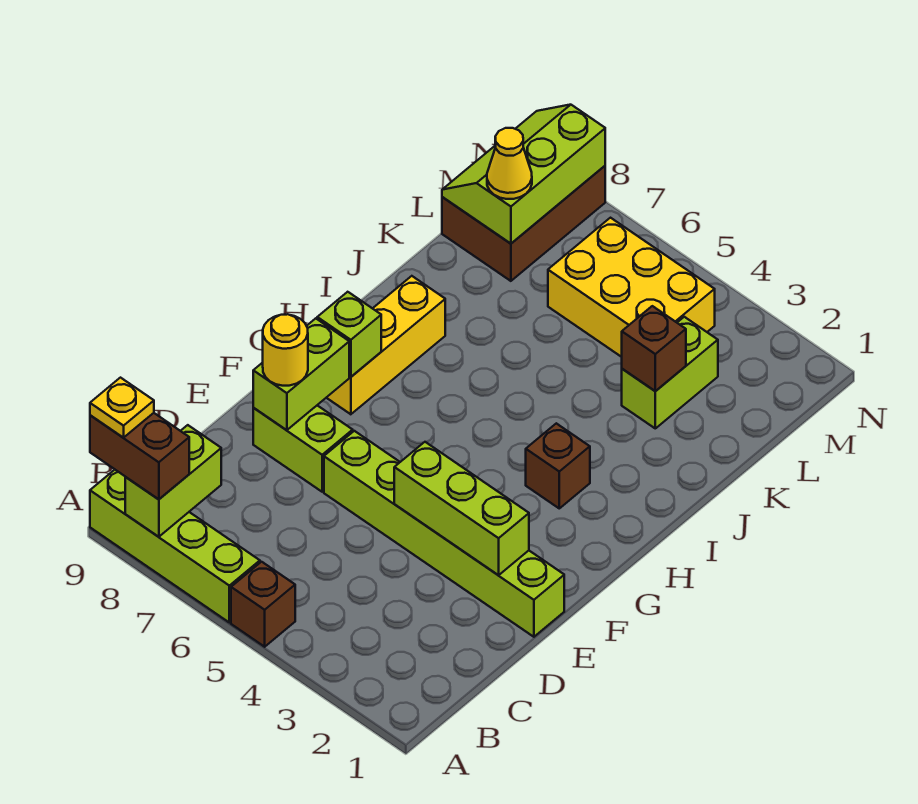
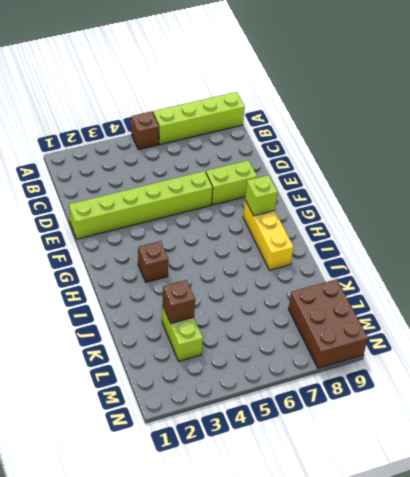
none -> yellow brick L4:M6 level 1
none -> lime brick A8:B8 level 2
none -> lime brick E2:E4 level 2

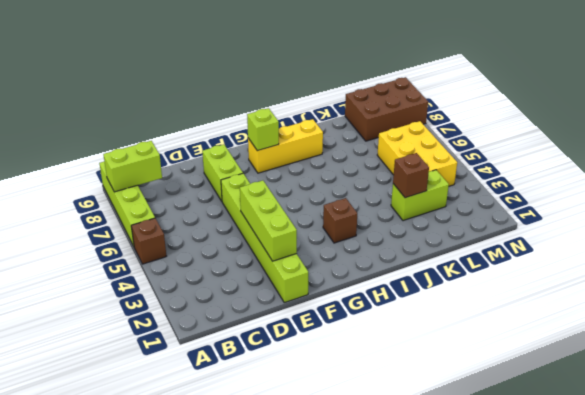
none -> lime brick E8:F8 level 2
none -> lime slope L8:N9 level 2 top 8
none -> brown brick A8:A9 level 3

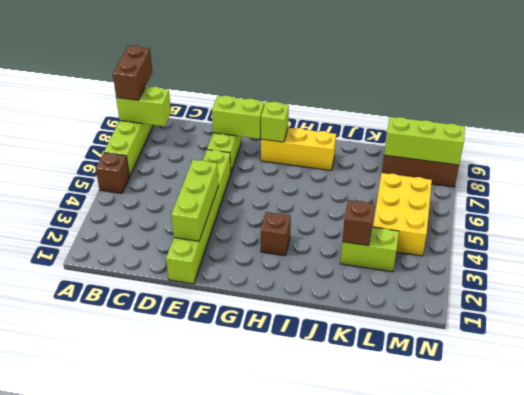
none -> yellow round brick E8 level 3
none -> yellow cone L8 level 3
none -> yellow plate A9 level 4

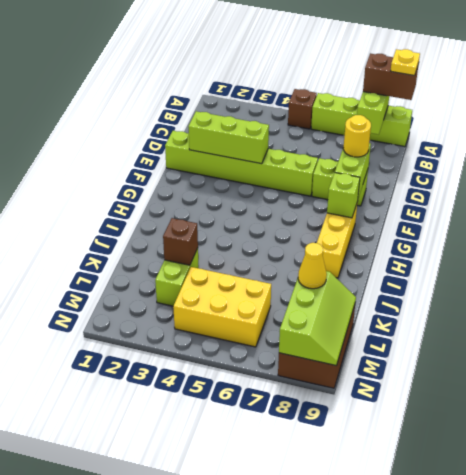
none -> brown brick H3 level 1

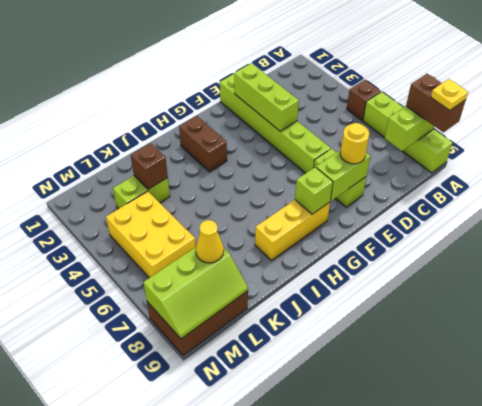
brown brick H2:H3 level 1 -> brown brick H3 level 1

